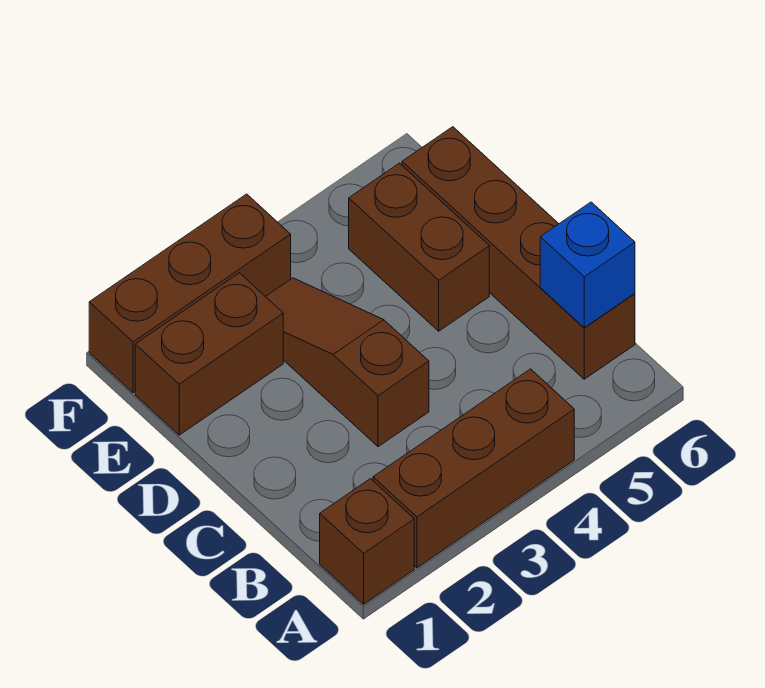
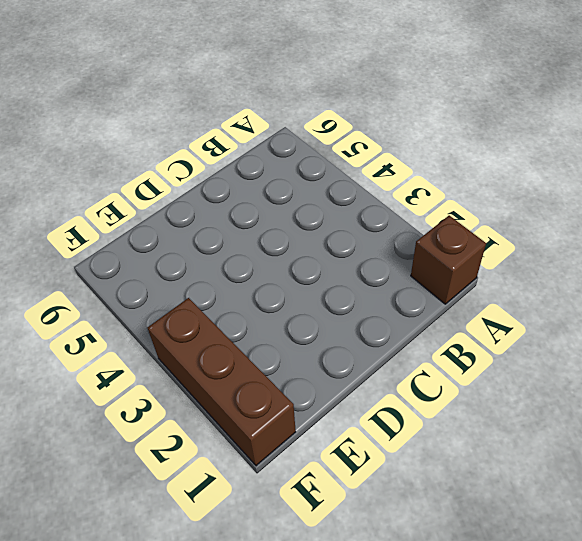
none -> brown brick A2:A4 level 1
none -> brown brick B6:E6 level 1

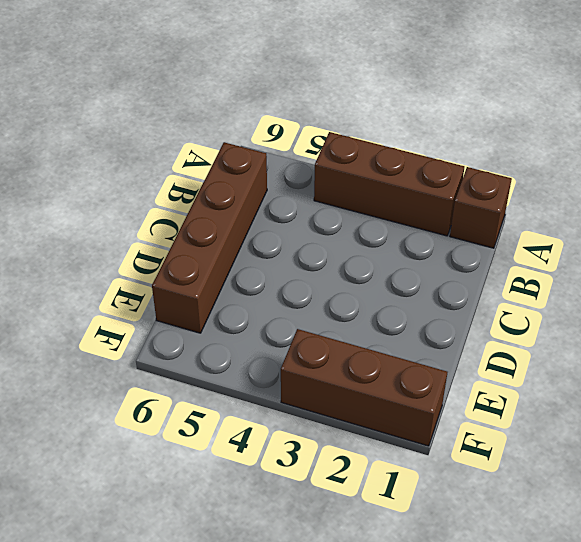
none -> brown slope C3:E3 level 1 top C
none -> brown brick D5:E5 level 1

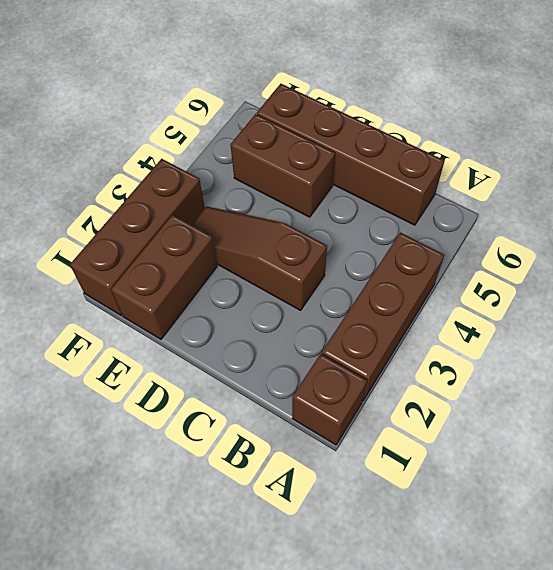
none -> blue brick B6 level 2

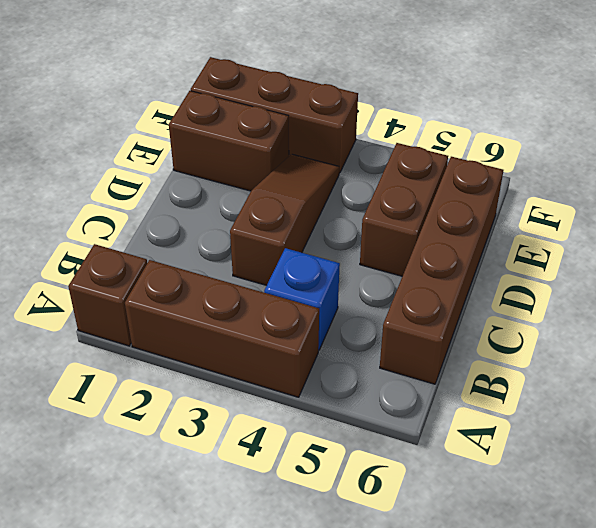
blue brick B4 level 1 -> blue brick B6 level 2

